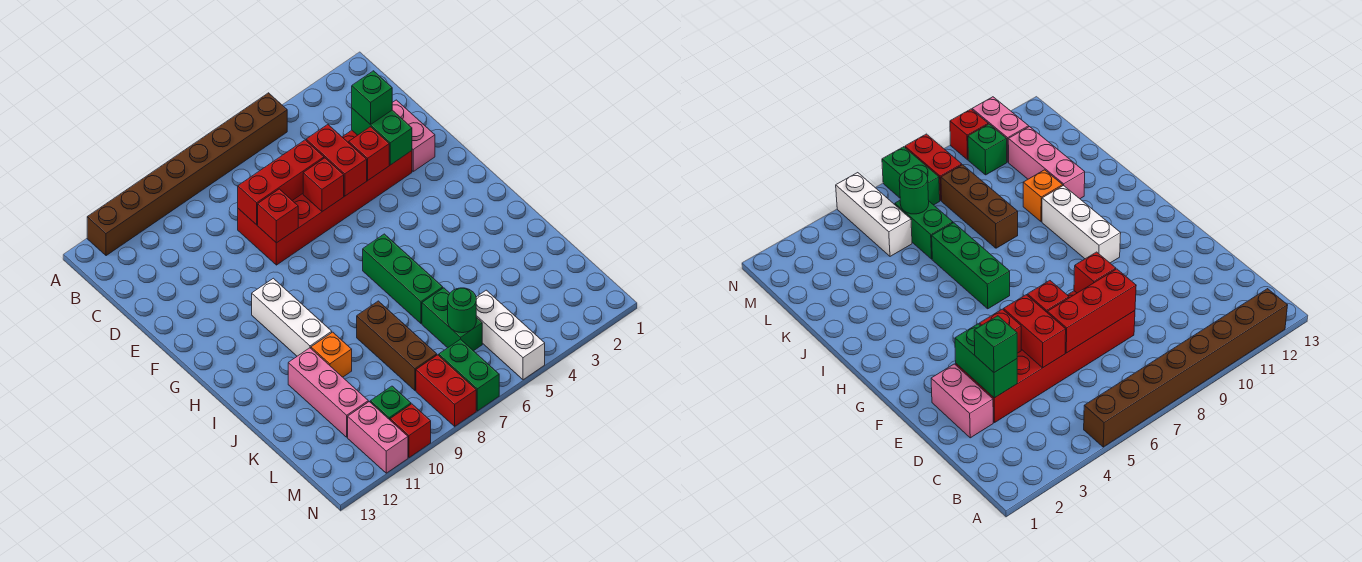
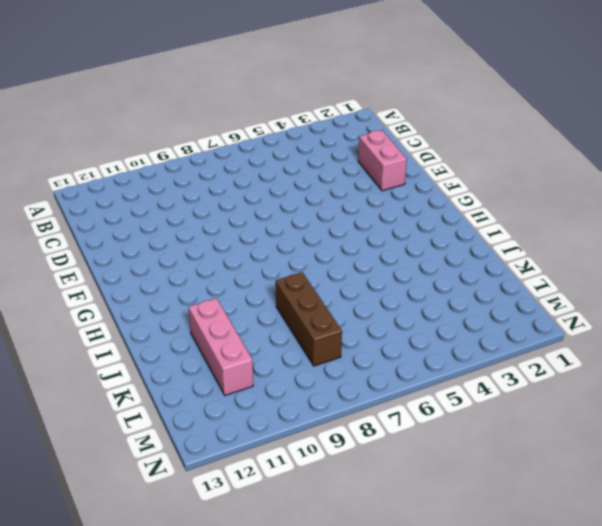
none -> brown brick A5:A12 level 1
none -> red brick D3:E8 level 1
none -> white brick G10:I10 level 1

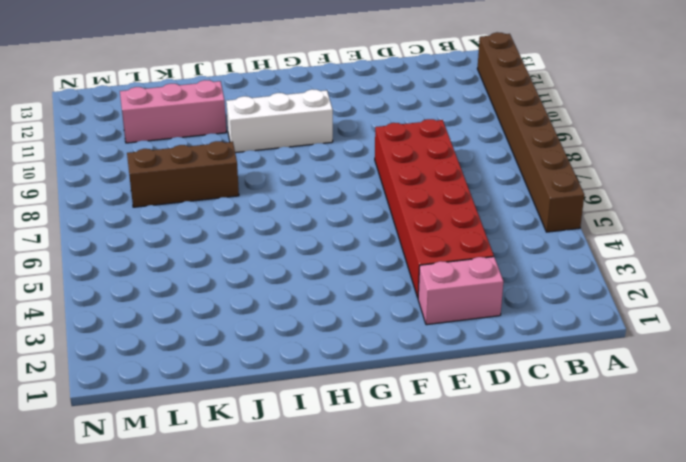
none -> green brick H6:J6 level 1
none -> orange brick J10 level 1
none -> green brick K6:L6 level 1

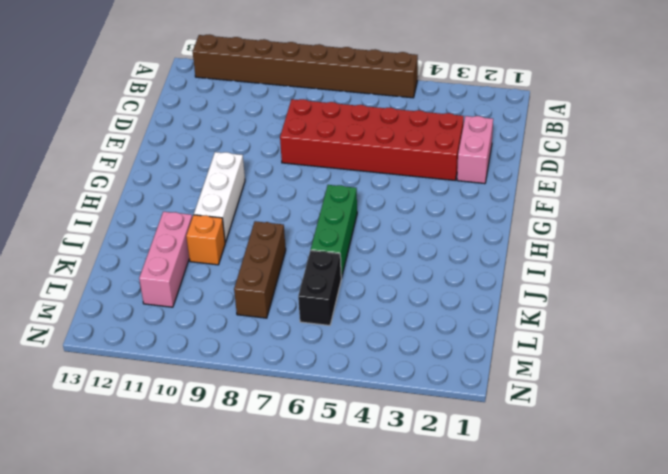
black brick K6:L6 level 1 -> green brick K6:L6 level 1
none -> white brick L5:N5 level 1
none -> green brick M7:N7 level 1
none -> red brick M8:N8 level 1

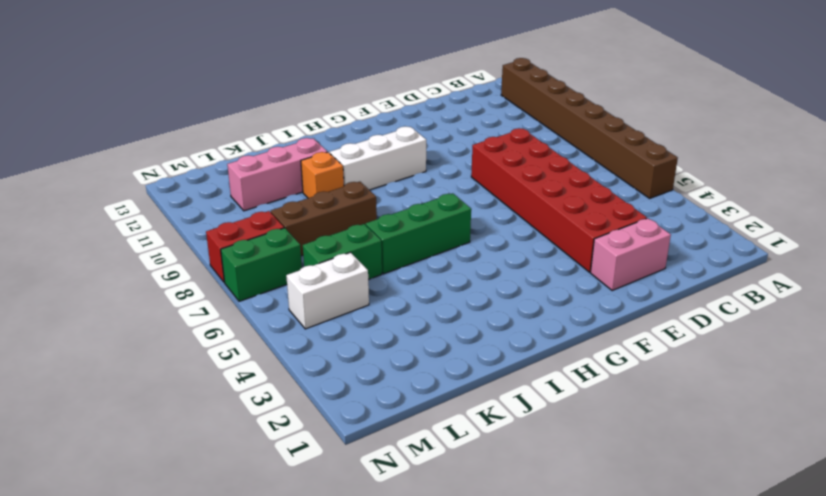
white brick L5:M5 level 1 -> white brick L5:N5 level 1
none -> green brick M10 level 1
none -> pink brick M11:N11 level 1
none -> red brick N10 level 1

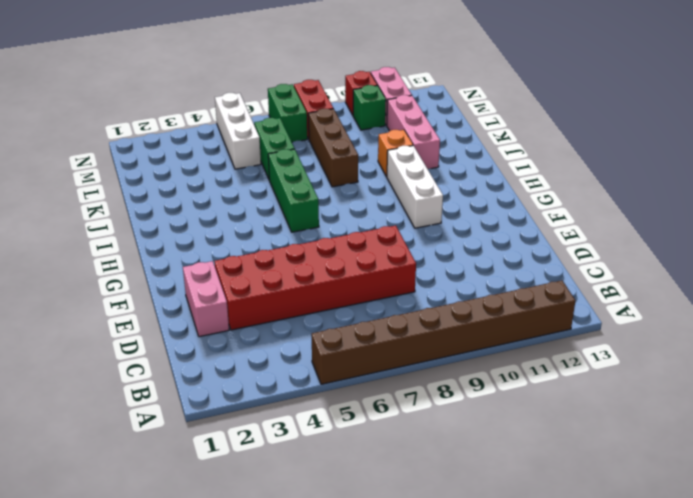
none -> green brick D3:E3 level 2
none -> red brick D5:E5 level 2
none -> red brick D6:D8 level 2

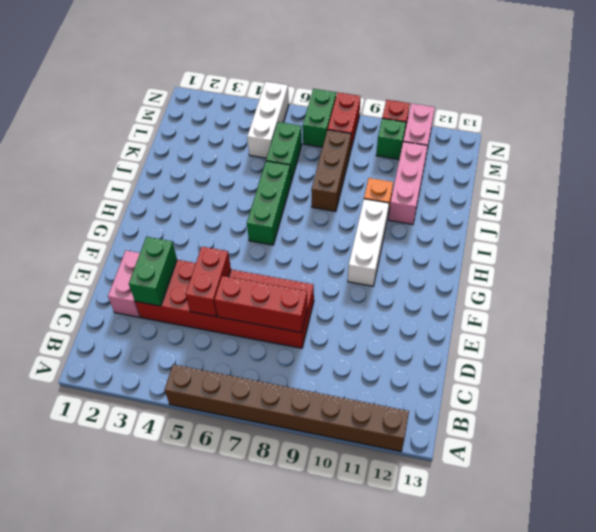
none -> red brick E4 level 2
none -> red brick E6 level 2
none -> red brick E8 level 2

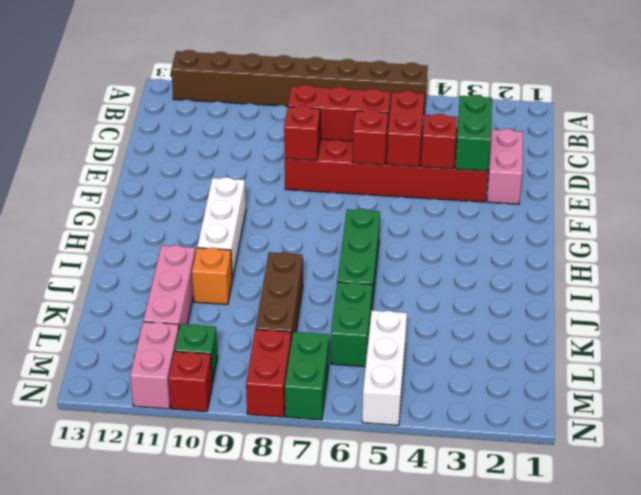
none -> green round brick L6 level 2
none -> green brick D3 level 3

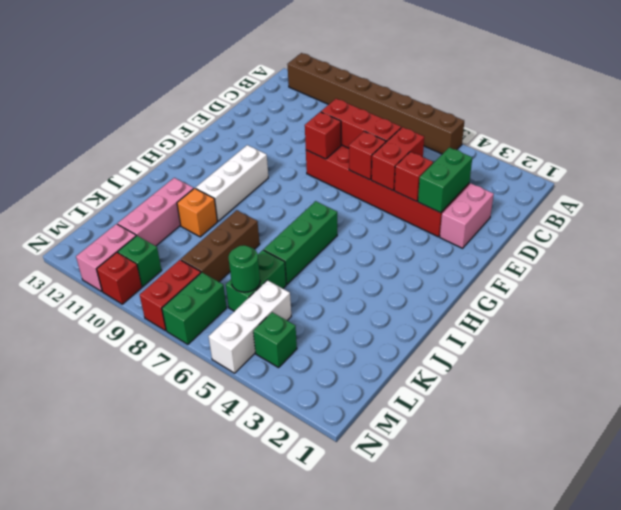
green brick M4 level 1 -> green brick D3 level 3

